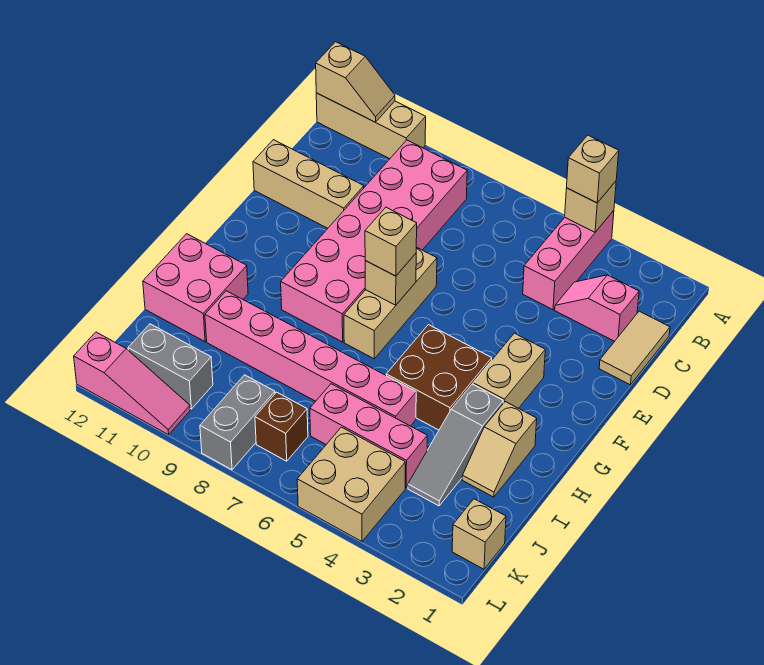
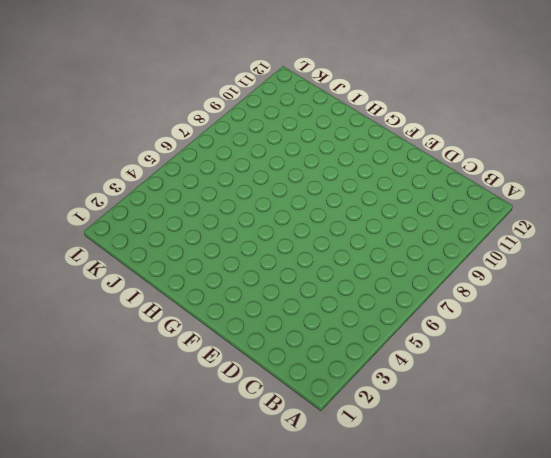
none -> pink brick A4:C4 level 1
none -> tan brick A10:A12 level 1
none -> pink brick B8:G9 level 1

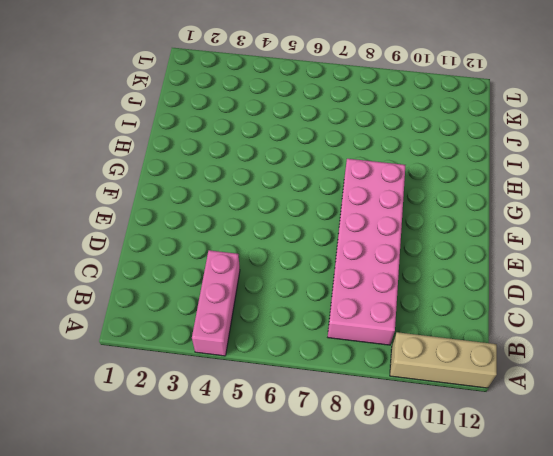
none -> tan tile C1:D1 level 1
none -> pink slope C2:C3 level 1 top 2
none -> tan brick D10:D12 level 1

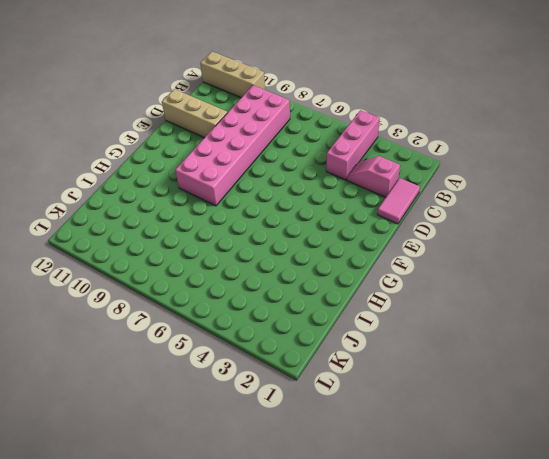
pink tile C1:D1 level 1 -> tan tile C1:D1 level 1
none -> tan brick E7:G7 level 1
none -> tan brick F3:G3 level 1
none -> brown brick G4:H5 level 1

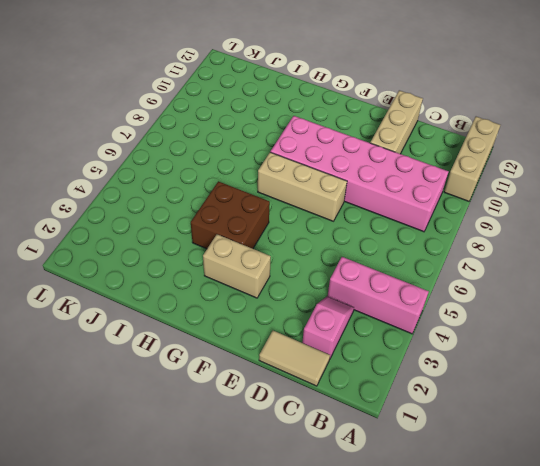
none -> tan slope H2:I2 level 1 top H
none -> grey slope H3:J3 level 1 top H
none -> pink brick H11:I12 level 1

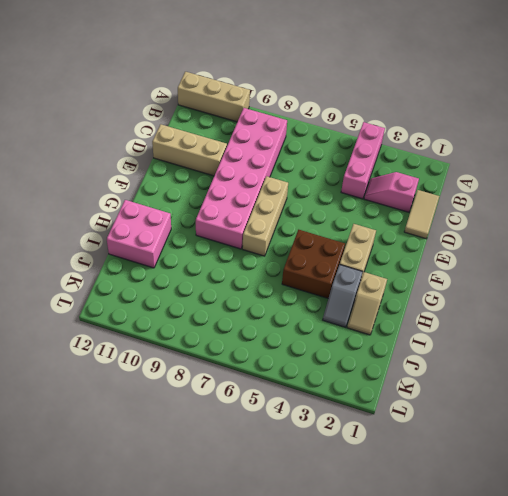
grey slope H3:I3 level 1 top H -> grey slope H3:J3 level 1 top H
none -> pink brick I5:I10 level 1
none -> pink brick J4:J6 level 1
none -> tan brick K1 level 1

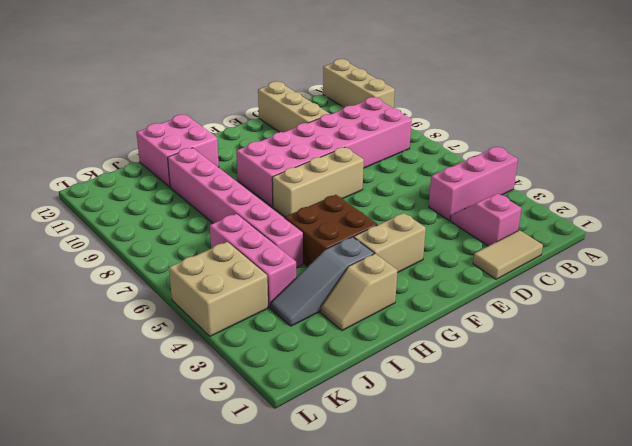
none -> tan brick K1 level 1
none -> brown brick K7 level 1
none -> grey brick K8:L8 level 1

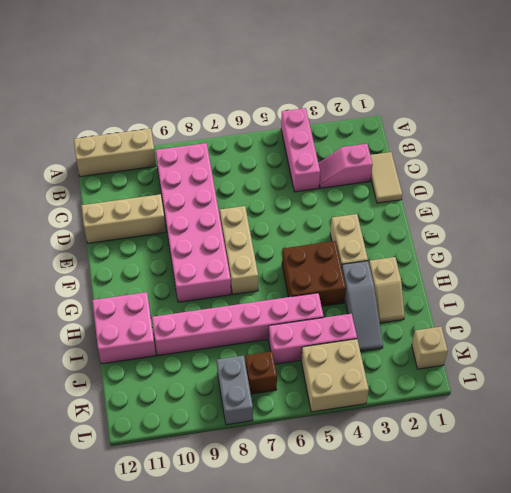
none -> grey brick K10:K11 level 1
none -> pink slope L10:L12 level 1 top 12
none -> tan brick A4 level 2

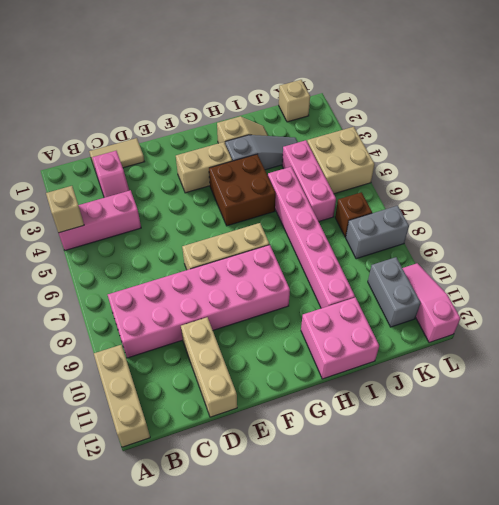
none -> tan slope A11:A12 level 2 top 12
none -> tan brick F7 level 2
none -> tan brick A4 level 3

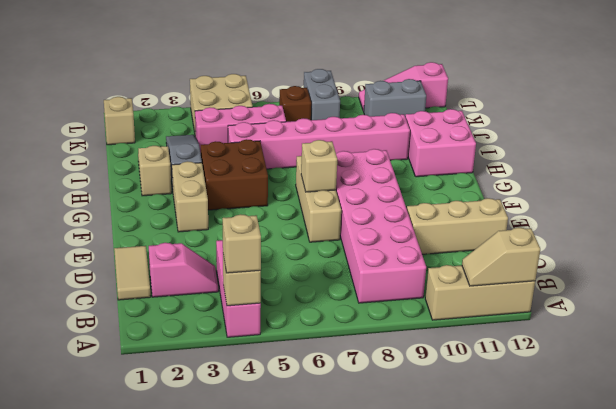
none -> tan brick F7 level 3

